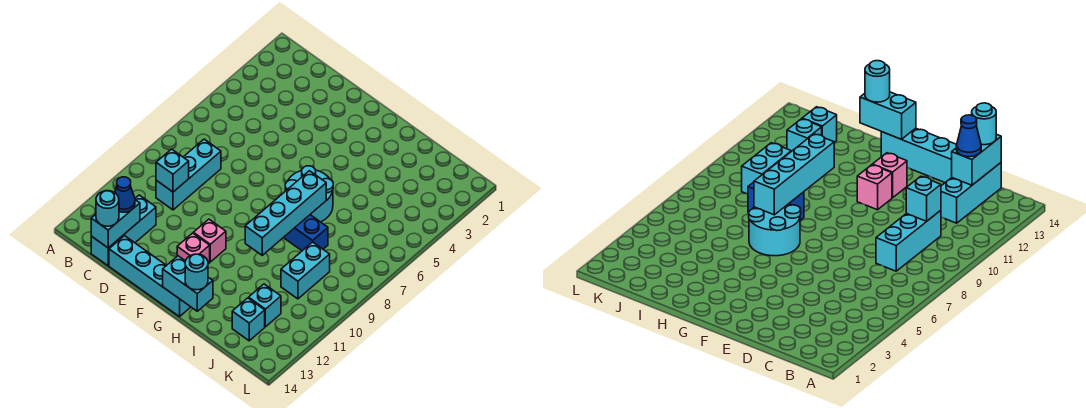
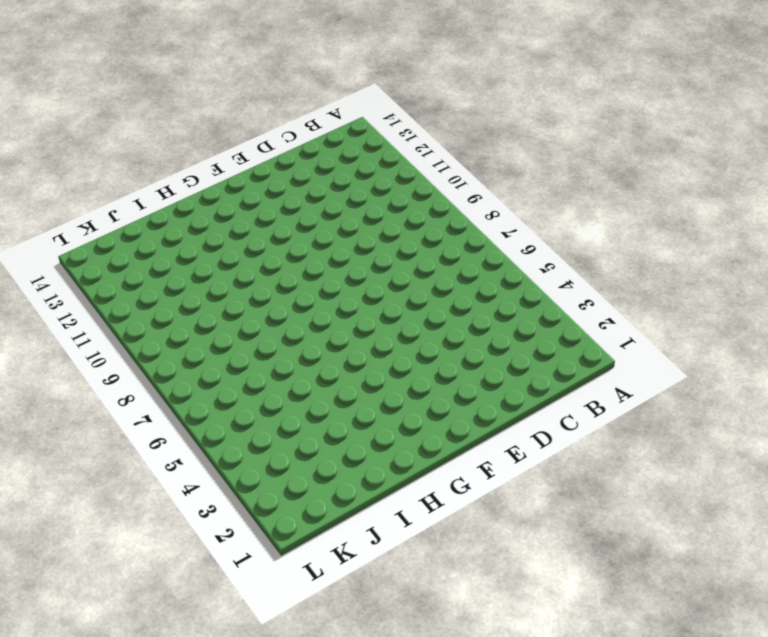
none -> cyan brick C8:C10 level 1
none -> cyan brick C12:C14 level 1
none -> cyan brick D14:G14 level 1

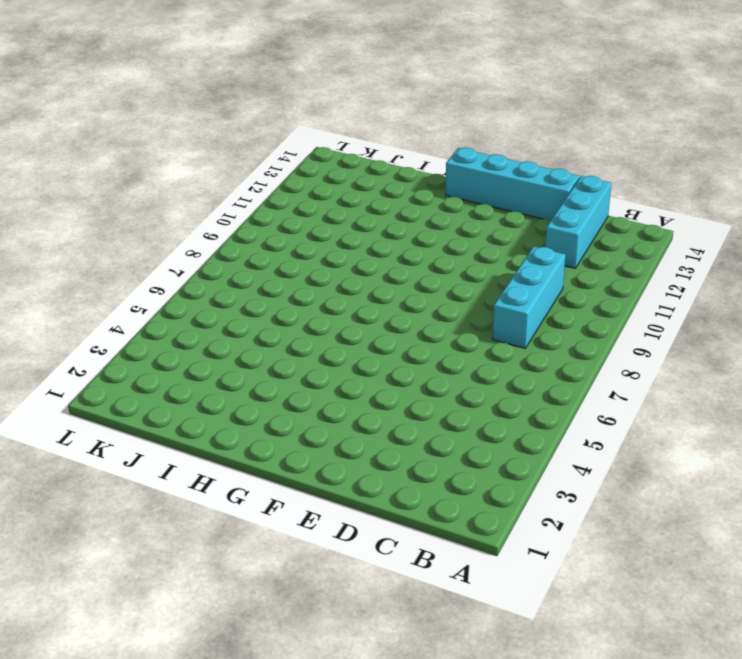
none -> pink brick F11 level 1
none -> pink brick F12 level 1
none -> cyan round brick G6:H7 level 1

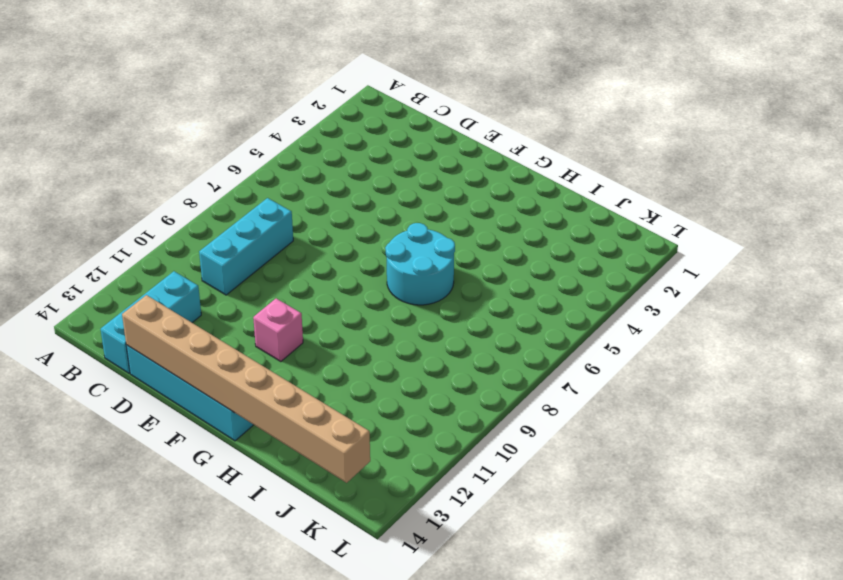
tan brick D14:K14 level 2 -> cyan brick G14:H14 level 2
none -> pink brick F12 level 1
none -> blue brick H8:I8 level 1
none -> cyan brick J9:J10 level 1

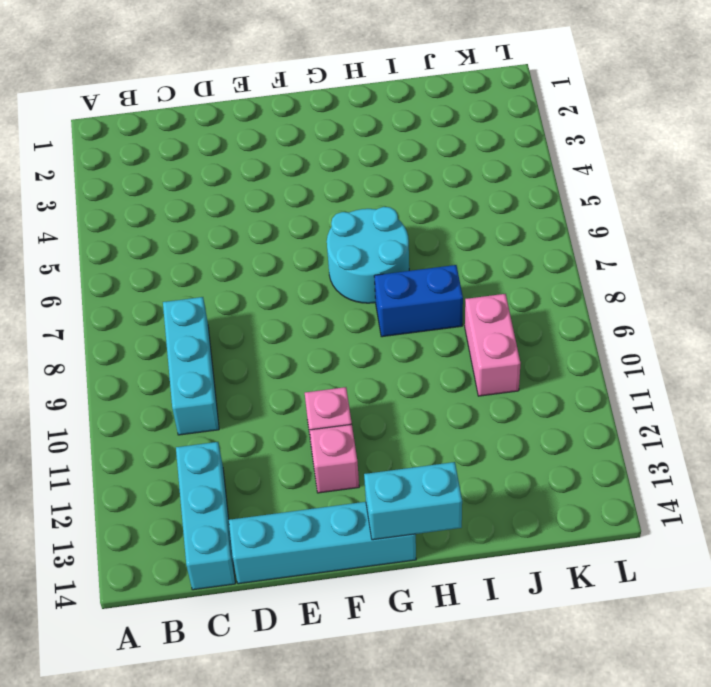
pink brick J9:J10 level 1 -> cyan brick J9:J10 level 1
none -> cyan brick J12 level 1
none -> cyan brick J13 level 1
none -> cyan brick C10 level 2

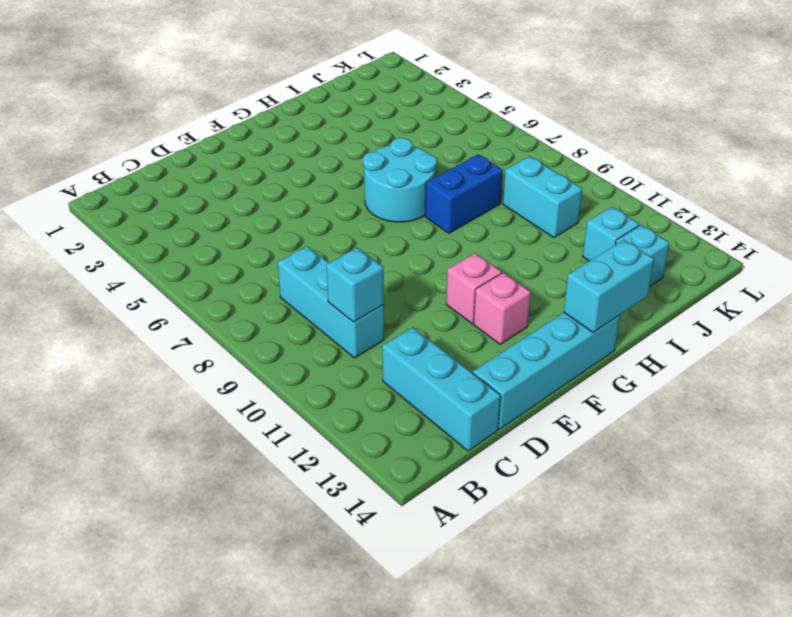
none -> cyan brick C13:C14 level 2
none -> cyan brick H7:H10 level 2
none -> blue cone C13 level 3

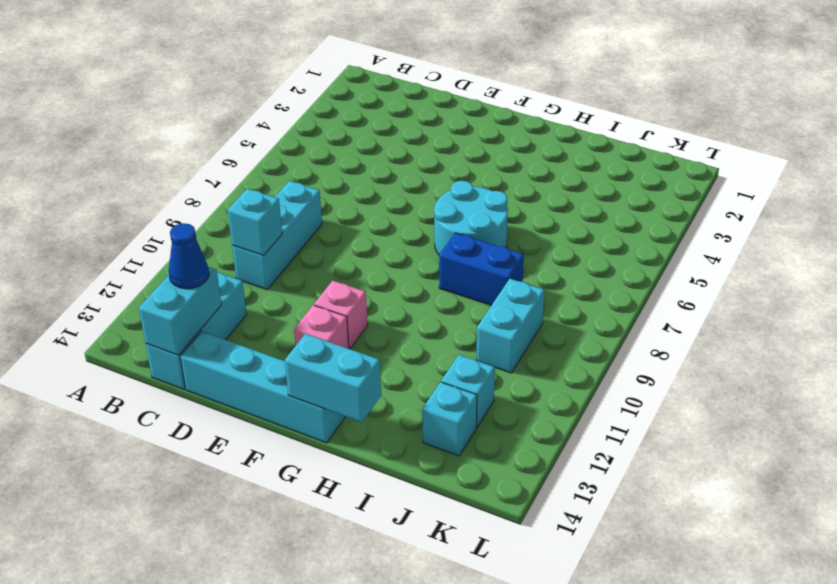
none -> cyan brick H7:H10 level 2
none -> cyan round brick C14 level 3
none -> cyan round brick H14 level 3

